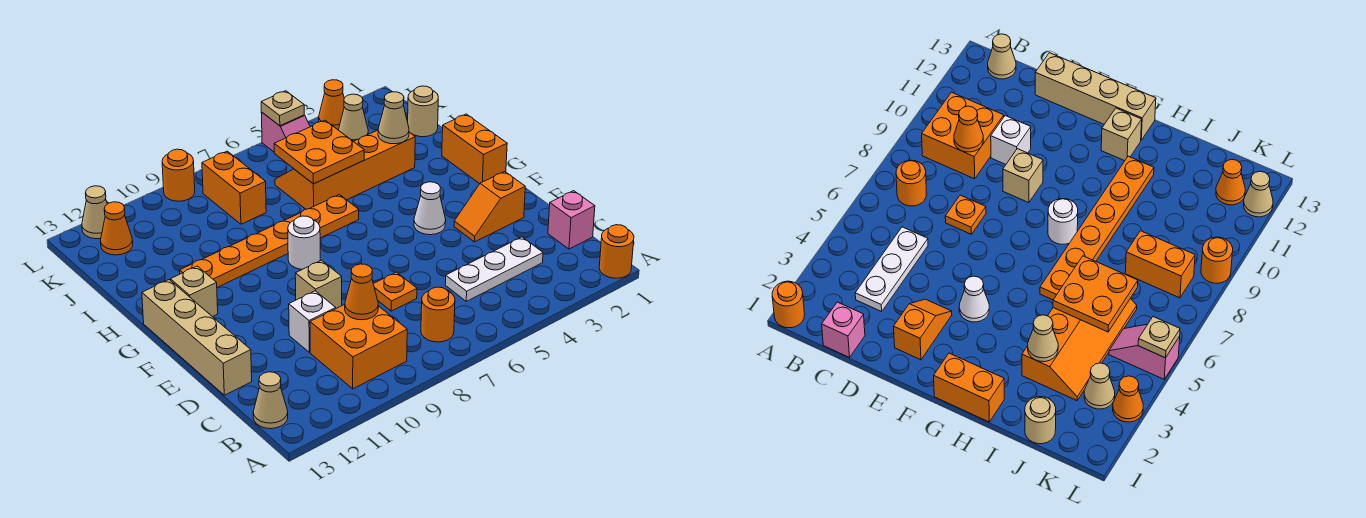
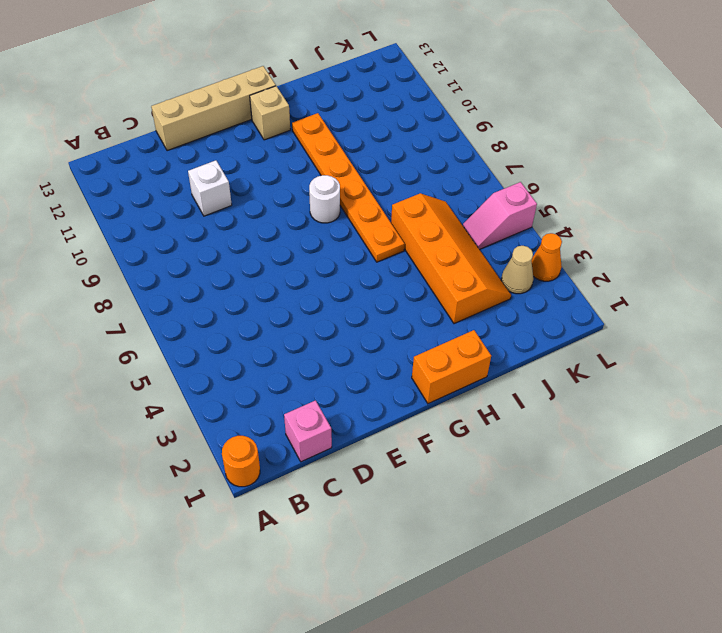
none -> orange round brick B7 level 1
none -> orange brick B9:C10 level 1
none -> tan cone B13 level 1

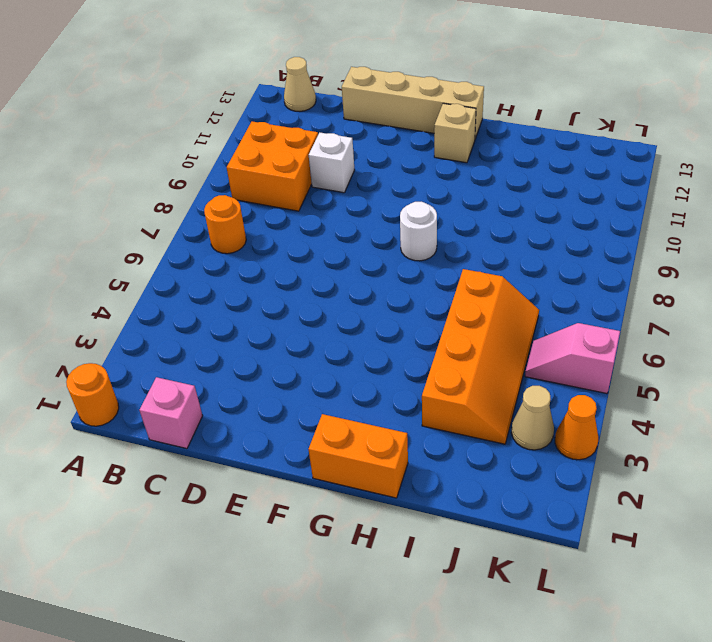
none -> white plate C3:C5 level 1
none -> orange plate D7 level 1
none -> orange slope E2:E3 level 1 top 2

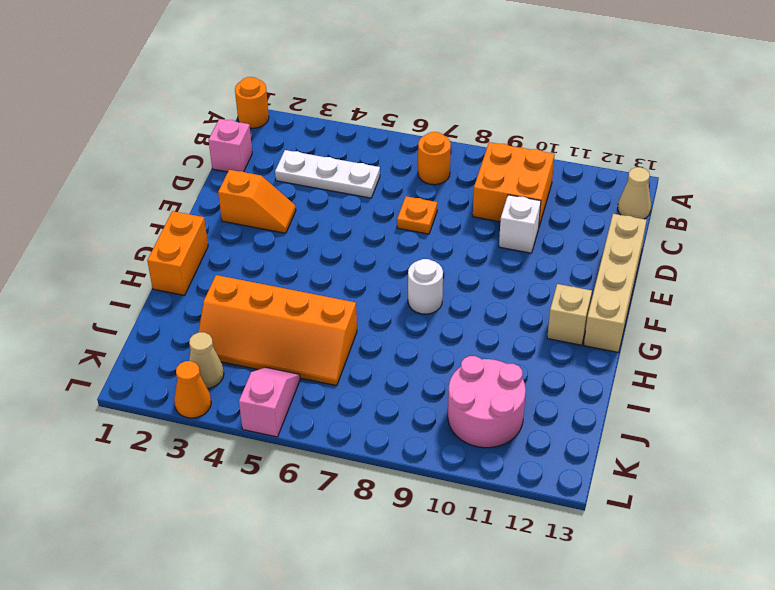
pink round brick J10:K11 level 1 -> none
none -> tan brick E9 level 1
none -> white cone F4 level 1
none -> orange plate H6:H11 level 1

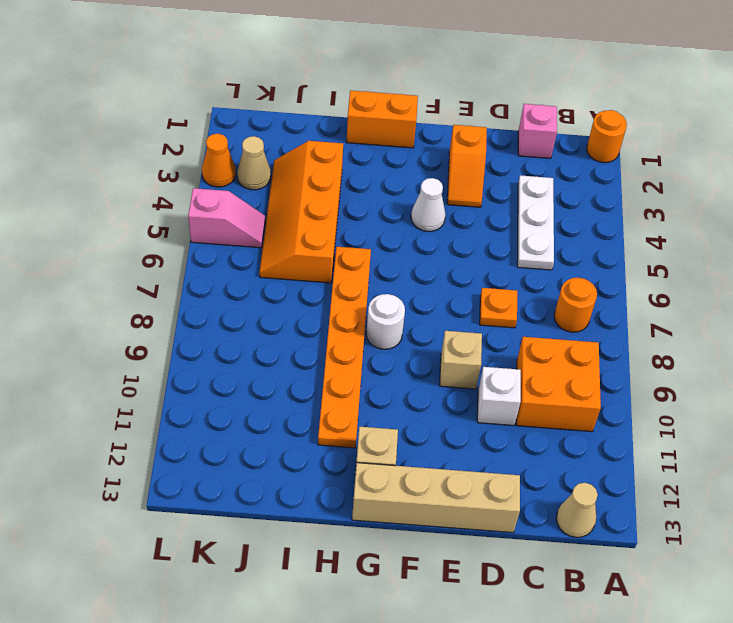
none -> tan round brick J1 level 1
none -> orange brick J8:K8 level 1
none -> orange cone K12 level 1

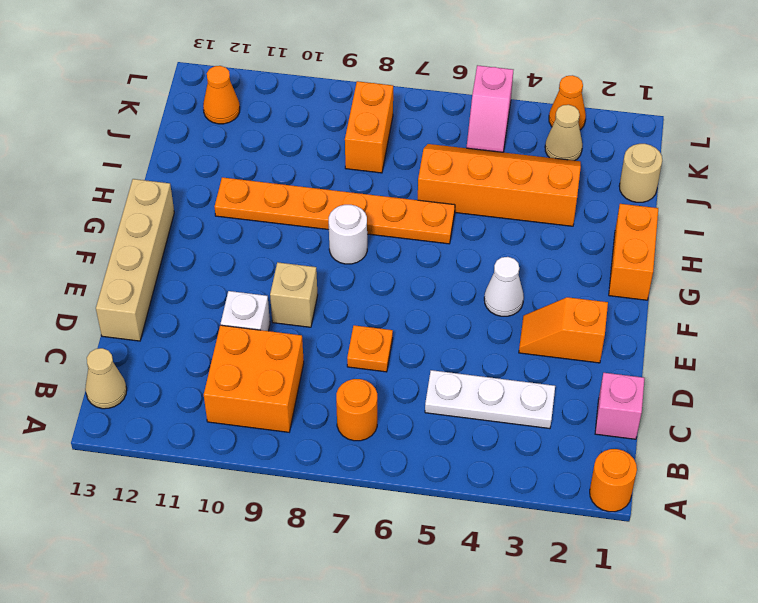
none -> tan brick G12 level 1
none -> orange round brick L9 level 1
none -> tan cone L12 level 1

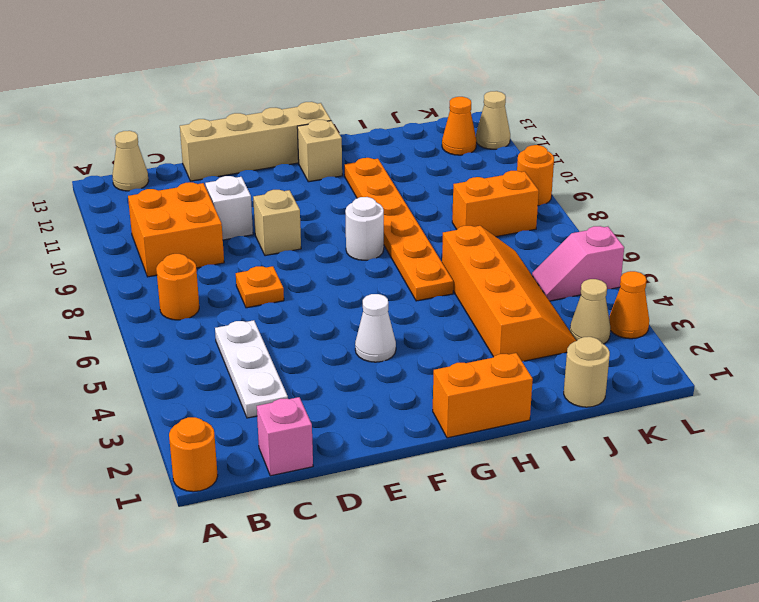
none -> orange slope E2:E3 level 1 top 2
none -> orange cone C9 level 2
none -> tan cone I3 level 2

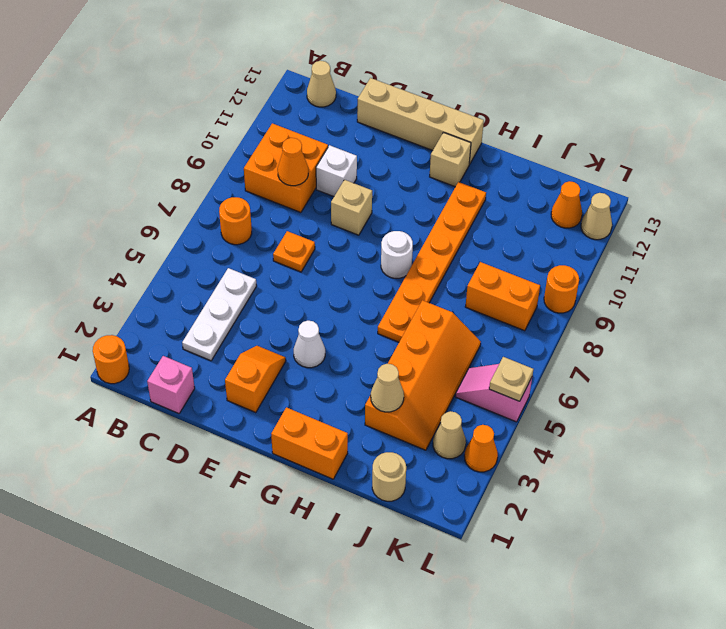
none -> orange plate I5:J6 level 2

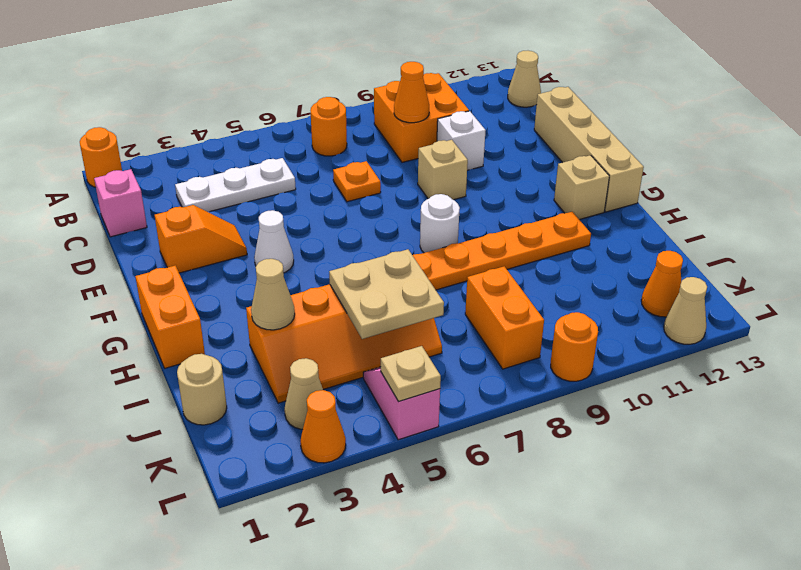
tan plate I5:J6 level 2 -> orange plate I5:J6 level 2

